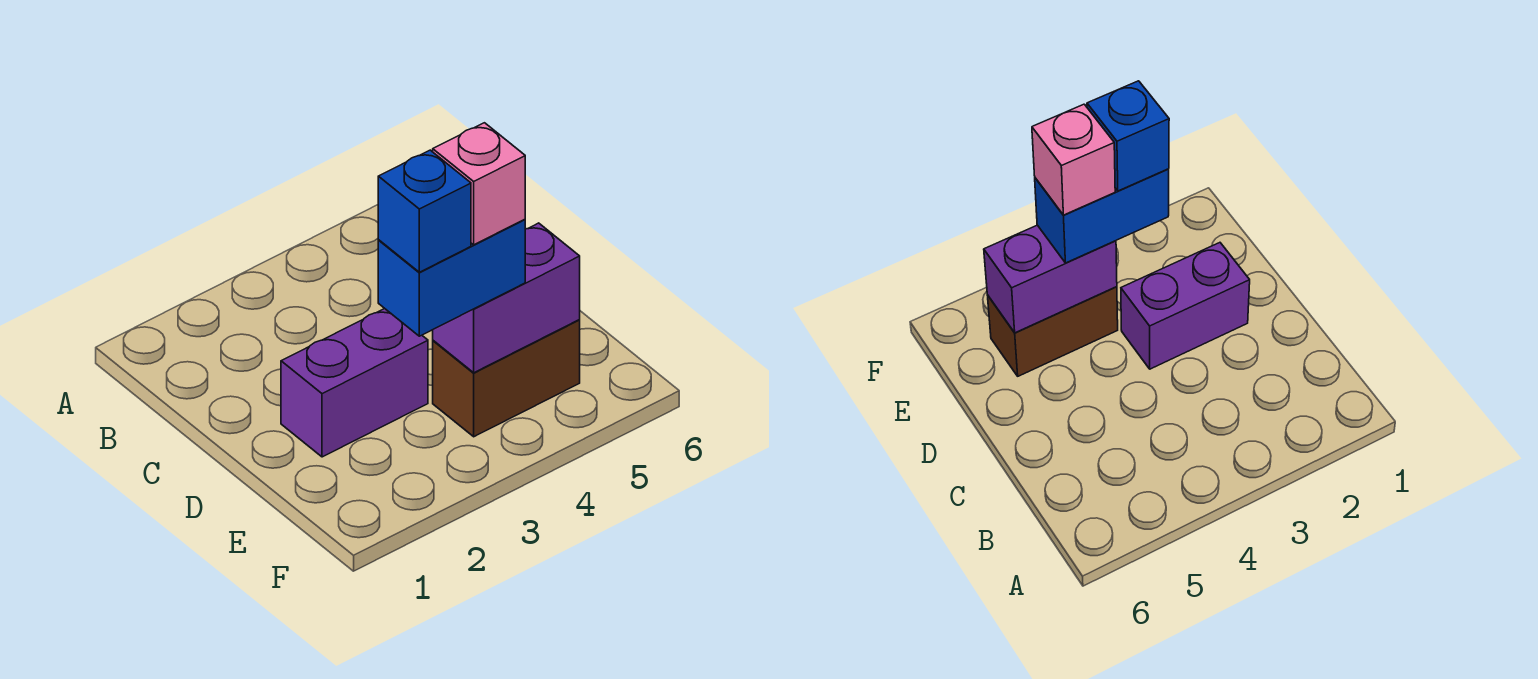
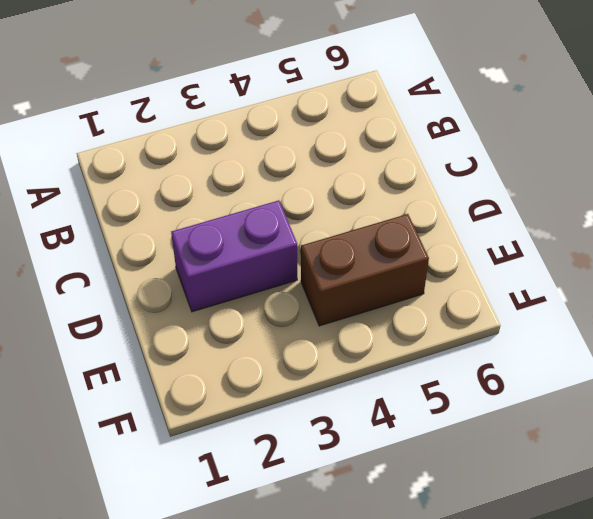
none -> purple brick E4:E5 level 2
none -> blue brick E3:E4 level 3

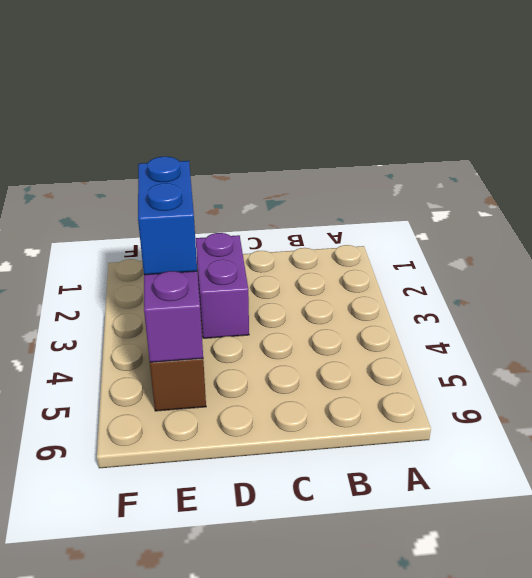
none -> blue brick E3 level 4
none -> pink brick E4 level 4

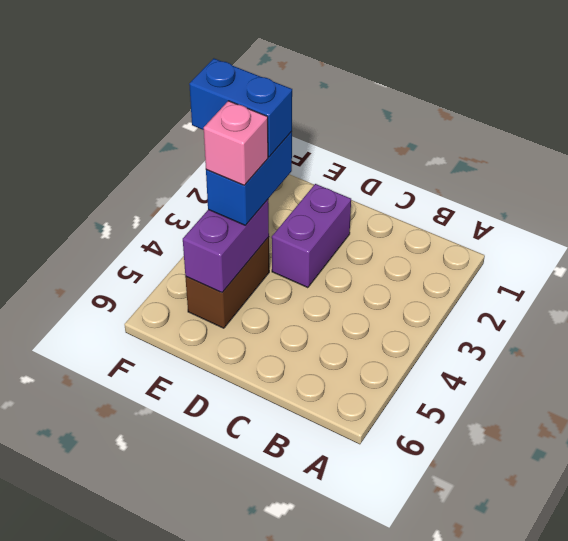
blue brick E3:F3 level 4 -> blue brick E3 level 4

